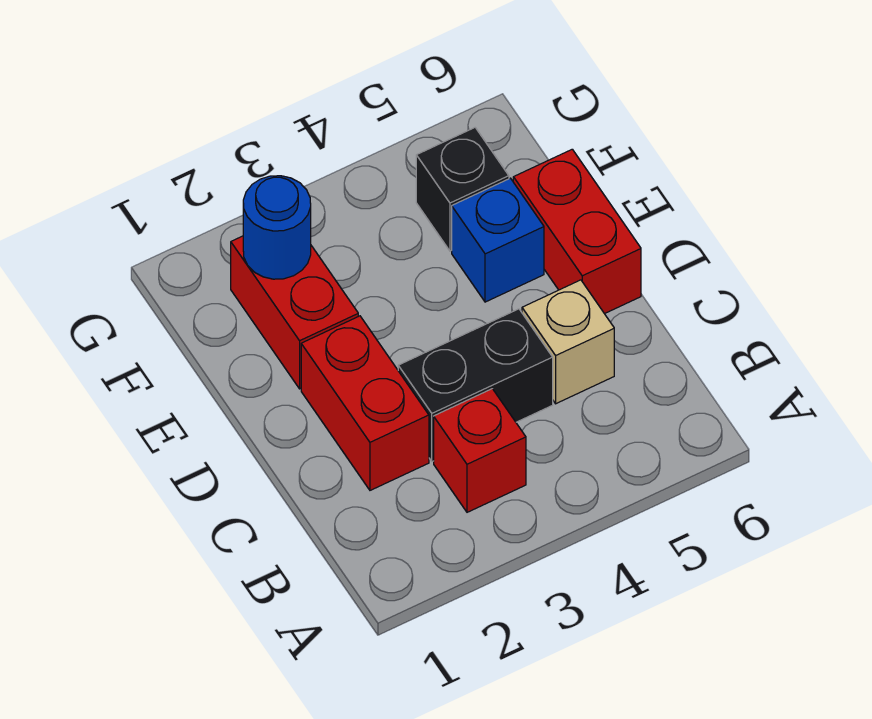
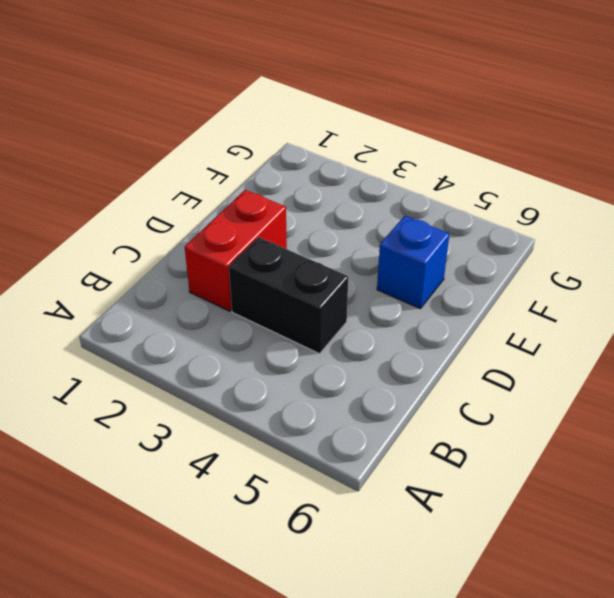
none -> red brick B3 level 1
none -> tan brick C5 level 1

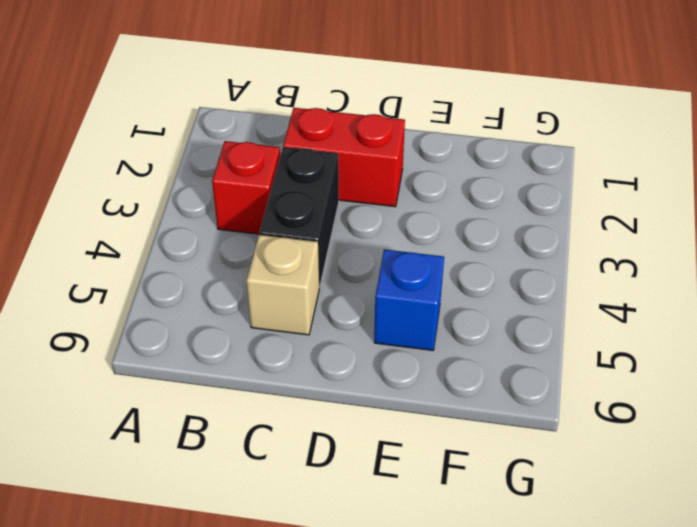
none -> red brick D6:E6 level 1
none -> red brick E2:F2 level 1

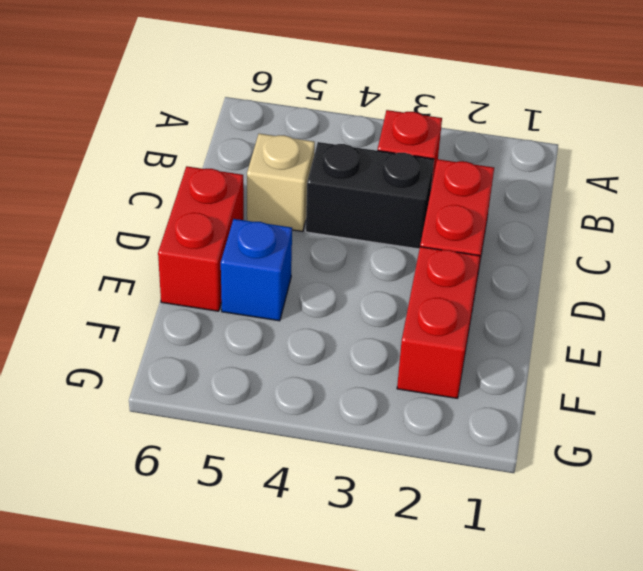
none -> black brick F5 level 1
none -> blue round brick F2 level 2

